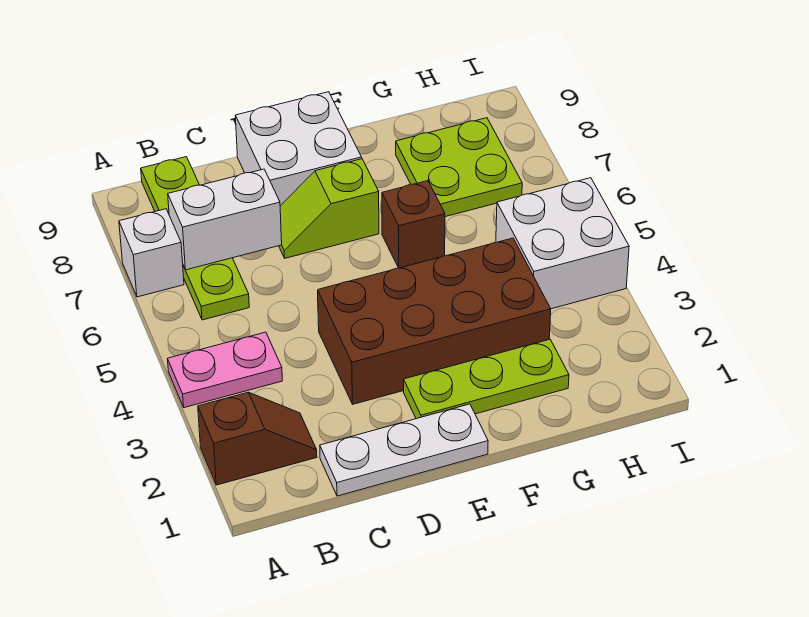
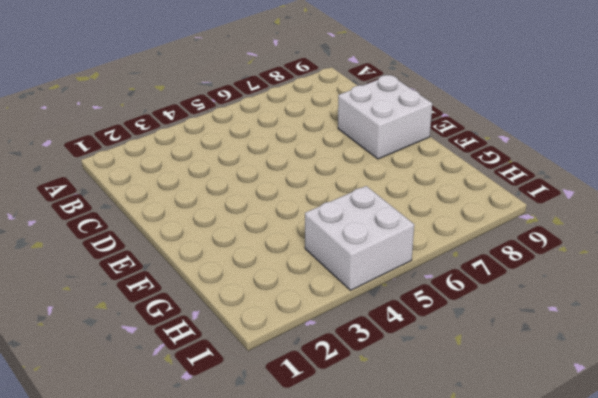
none -> brown slope A2:B2 level 1 top A
none -> pink plate A4:B4 level 1
none -> white brick A7 level 1

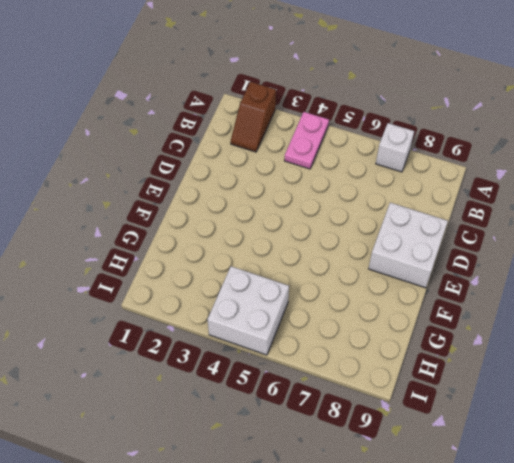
none -> lime plate B6:B9 level 1
none -> white plate C1:E1 level 1
none -> brown brick D3:G4 level 1

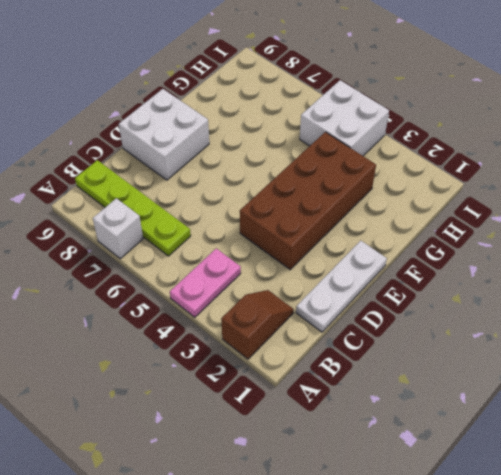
none -> lime slope D7:E7 level 1 top E
none -> lime plate E2:G2 level 1
none -> brown brick F6 level 1

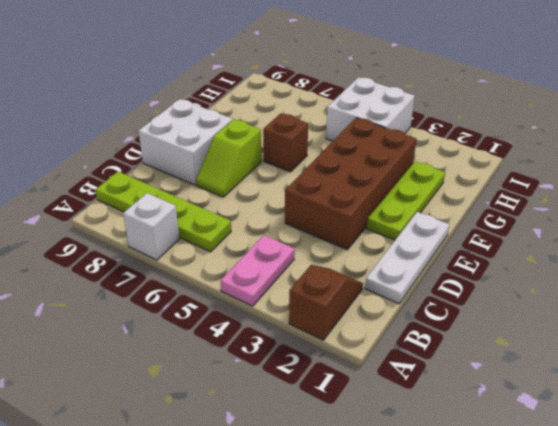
none -> lime plate G7:H8 level 1
none -> white brick B7:C7 level 2

